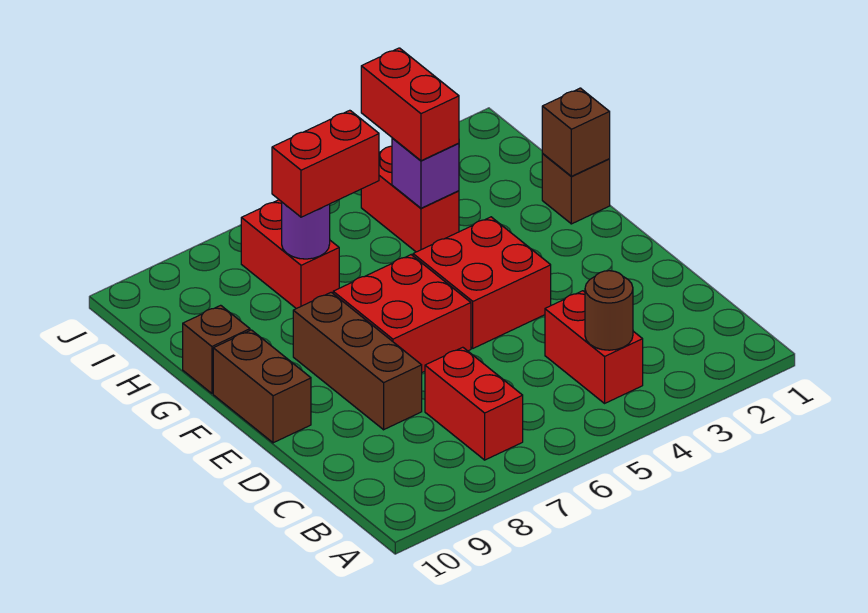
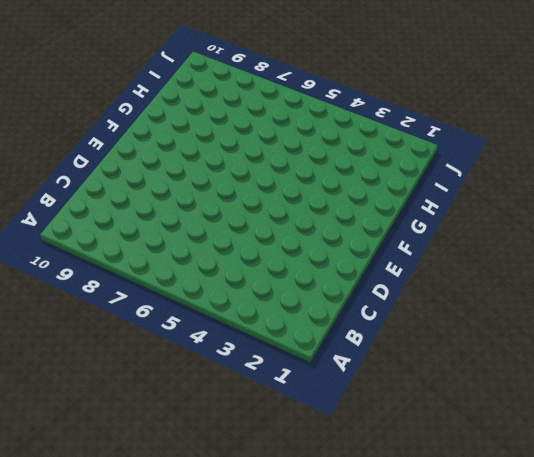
none -> red brick B4:C4 level 1
none -> red brick B7:C7 level 1
none -> brown brick D8:F8 level 1

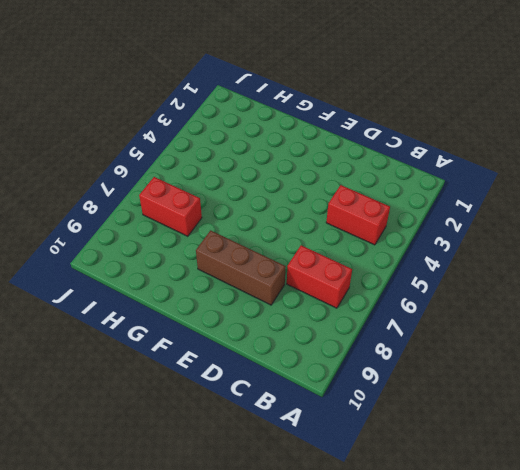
none -> red brick E4:F5 level 1
none -> red brick E6:F7 level 1
none -> brown brick E10:F10 level 1

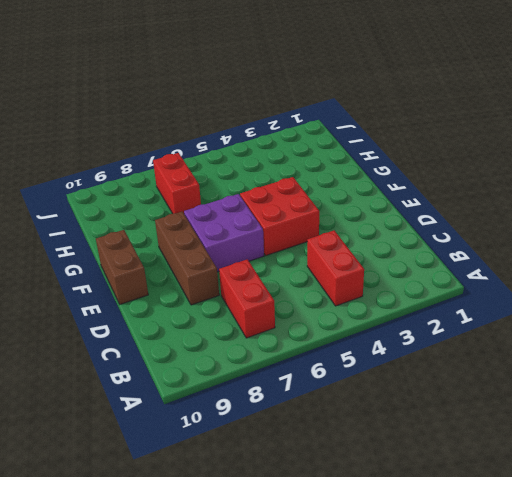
purple brick E6:F7 level 1 -> red brick E6:F7 level 1
none -> brown brick G1 level 1
none -> brown brick G10 level 1
none -> red brick H4:I4 level 1

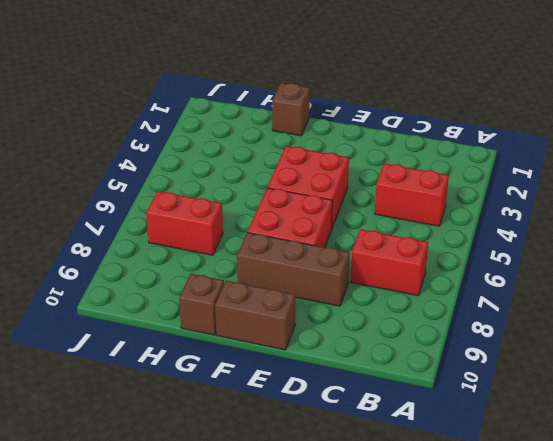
none -> red brick H4:I4 level 1
none -> brown round brick B4 level 2
none -> brown brick G1 level 2

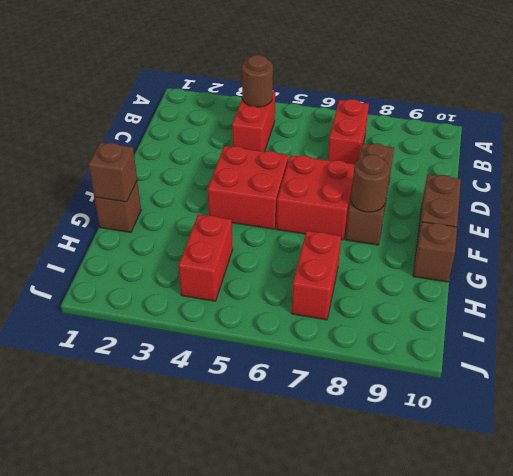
brown round brick F8 level 2 -> none
none -> purple brick H4 level 2
none -> purple round brick H7 level 2
none -> red brick H4:I4 level 3

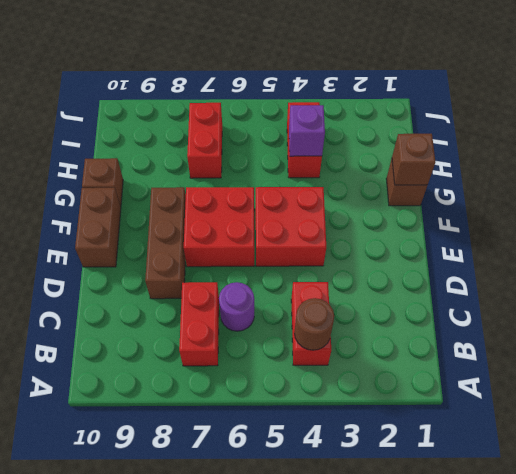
purple round brick C6 level 1 -> purple round brick H7 level 2
none -> red brick H4:I4 level 3
none -> red brick H6:H7 level 3

